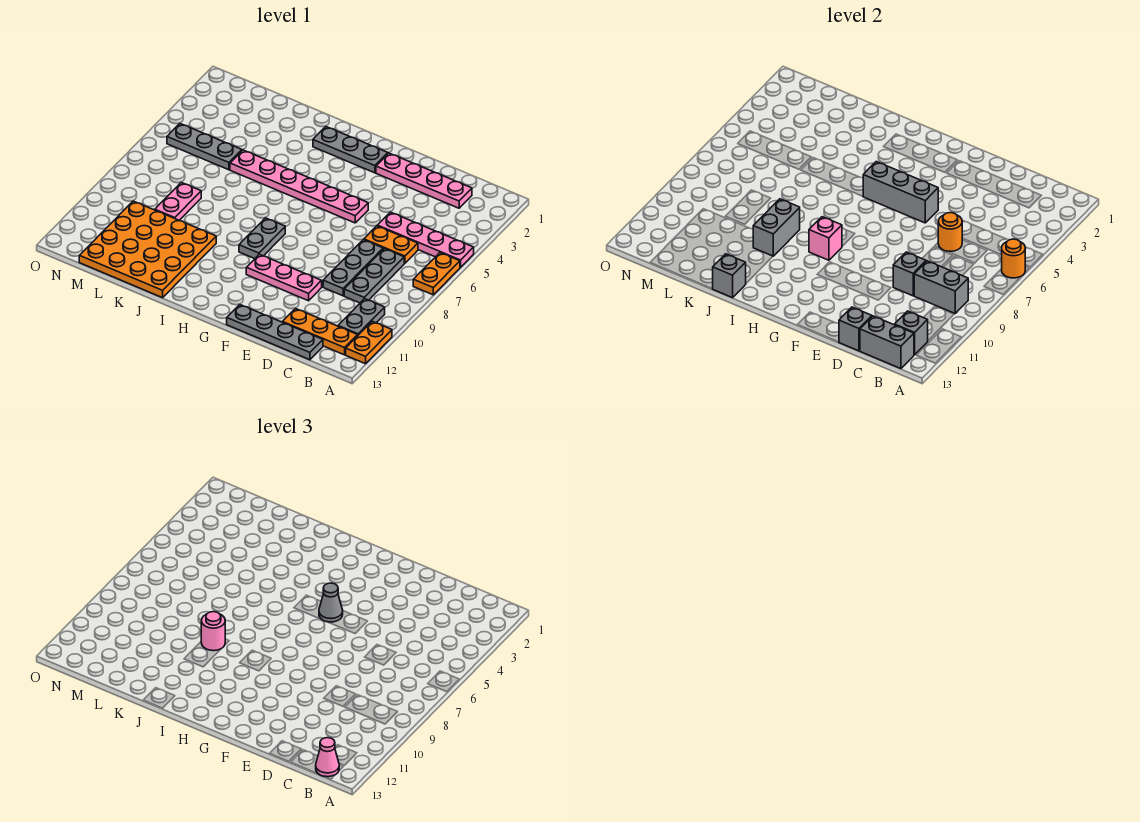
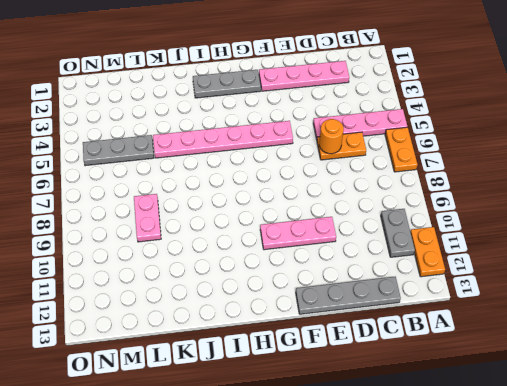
none -> orange plate B12:D12 level 1
none -> grey plate C7:C9 level 1
none -> grey plate D7:D9 level 1
none -> grey plate H8:H9 level 1

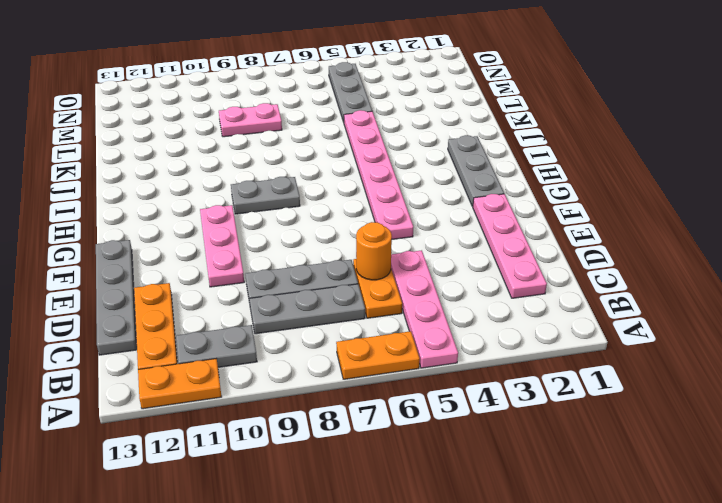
none -> orange plate J10:M13 level 1
none -> orange round brick A6 level 2
none -> grey brick B9:C9 level 2
none -> grey brick B12 level 2

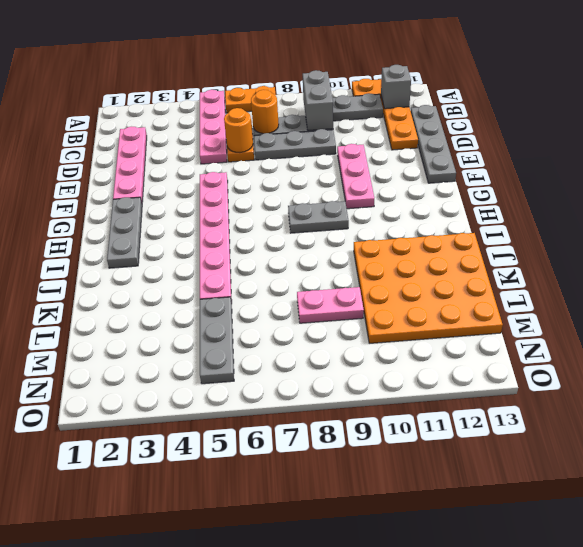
orange round brick C7 level 2 -> orange round brick A6 level 2
none -> grey brick B13:C13 level 2
none -> grey brick D9 level 2
none -> grey brick D13 level 2
none -> grey brick F5:H5 level 2

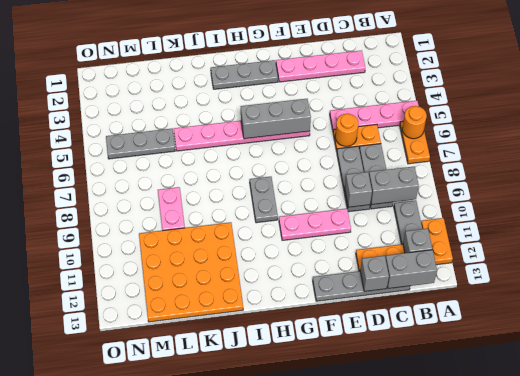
none -> pink brick H9 level 2
none -> grey brick J9:J10 level 2
none -> grey brick J13 level 2
none -> pink cone B13 level 3

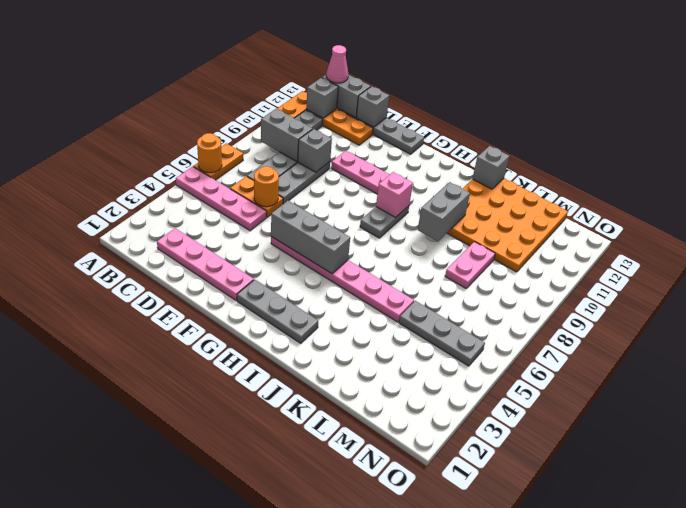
none -> grey cone G5 level 3
none -> pink round brick J9 level 3

